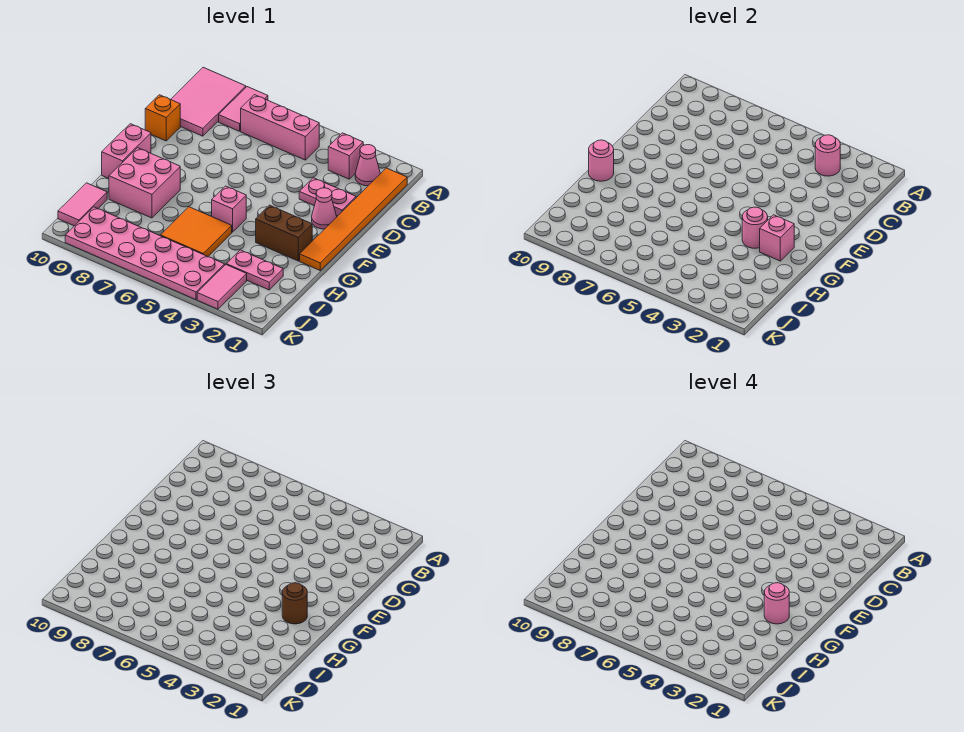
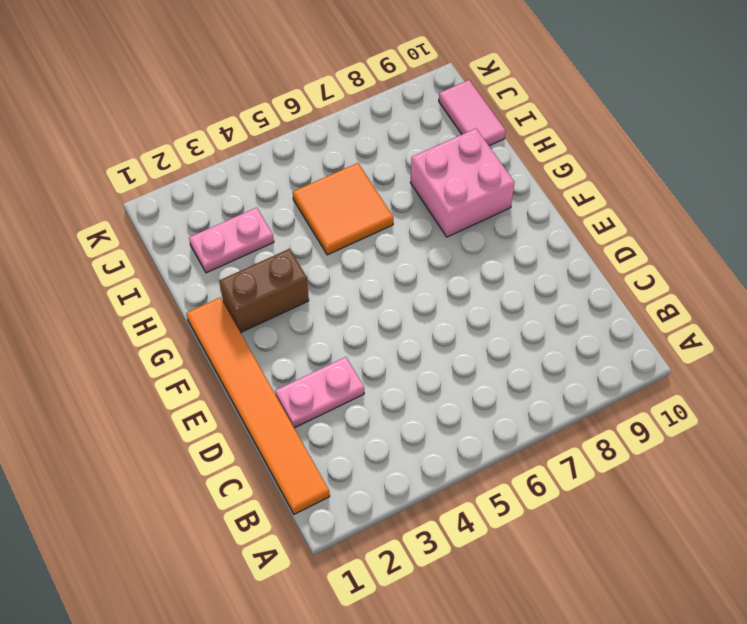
none -> pink tile A8:B8 level 1
none -> pink tile A9:C10 level 1
none -> pink cone B2 level 1

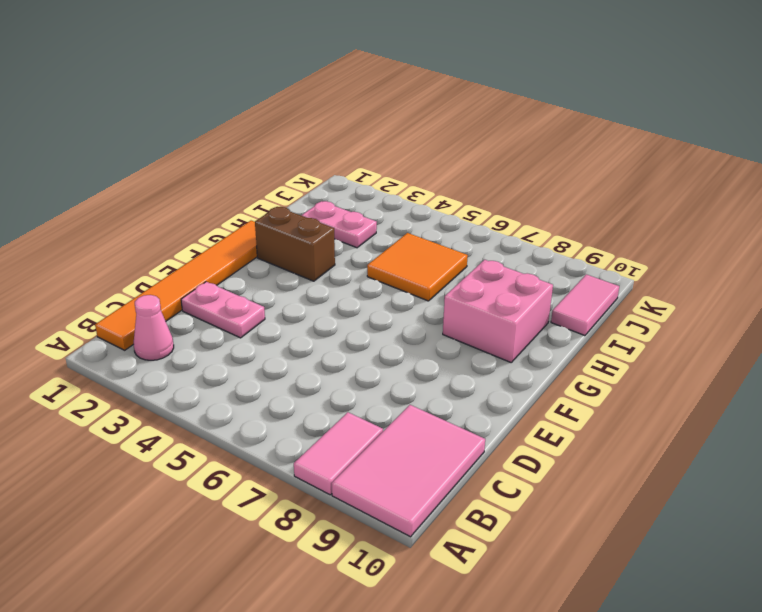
none -> pink brick B3 level 1
none -> pink brick B5:B7 level 1
none -> orange brick D10 level 1

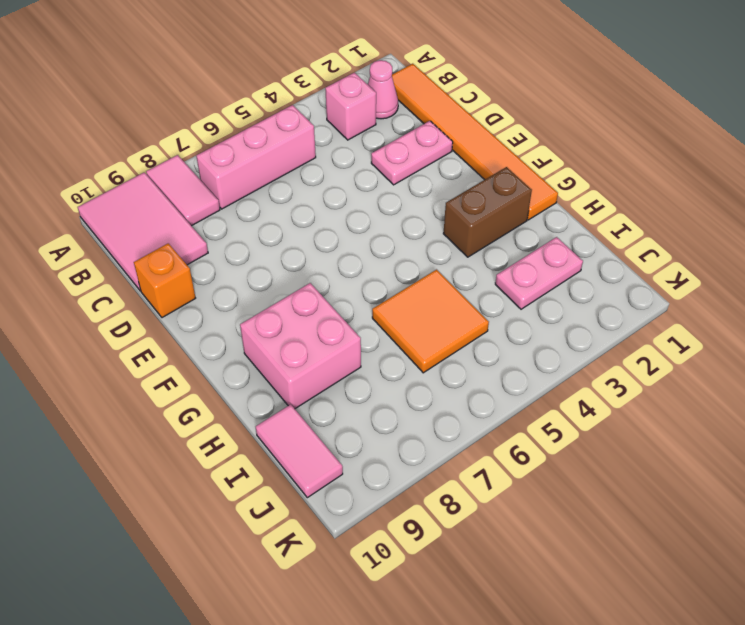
none -> pink cone E2 level 1
none -> pink brick F10:G10 level 1
none -> pink brick G5 level 1

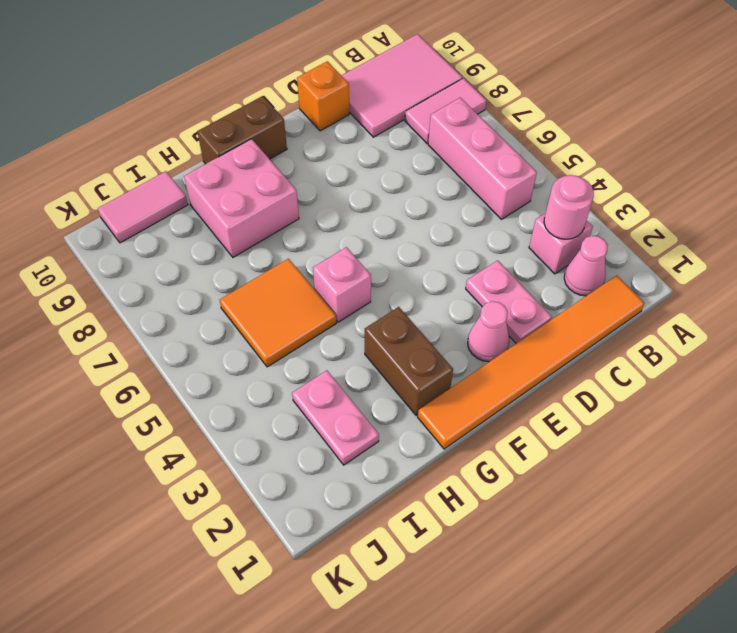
brown brick F10:G10 level 1 -> pink brick F10:G10 level 1
none -> pink tile J3:K3 level 1
none -> pink plate J4:K9 level 1
none -> pink brick G2 level 2

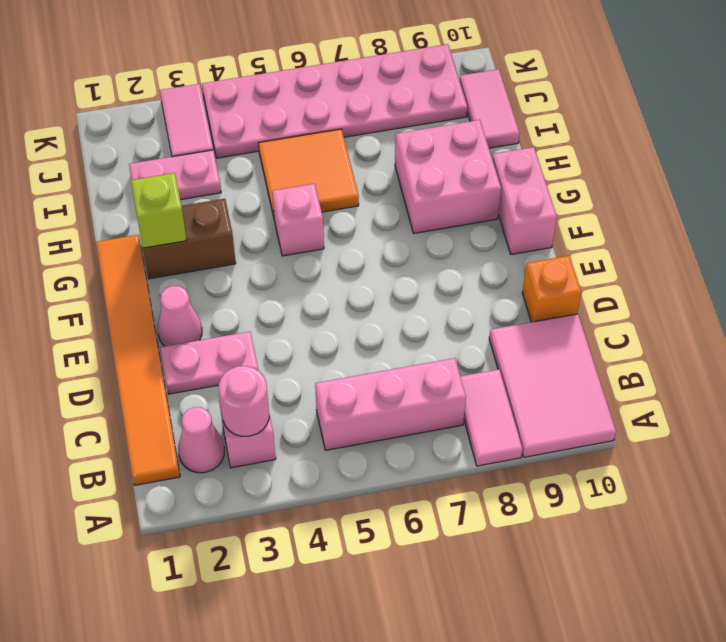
lime brick G2 level 2 -> pink brick G2 level 2
none -> pink round brick G3 level 2
none -> pink round brick G10 level 2
none -> brown round brick G2 level 3

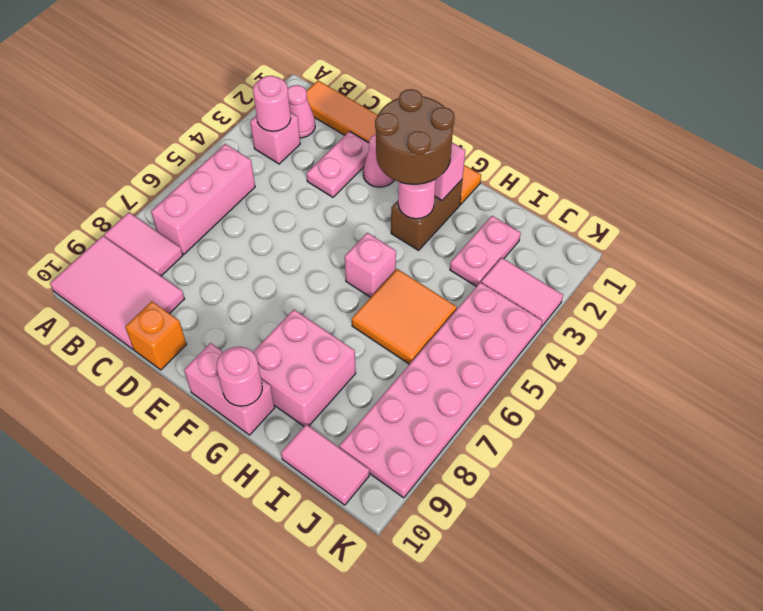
brown round brick F2:G3 level 3 -> brown round brick G2 level 3
none -> pink round brick G2 level 4

